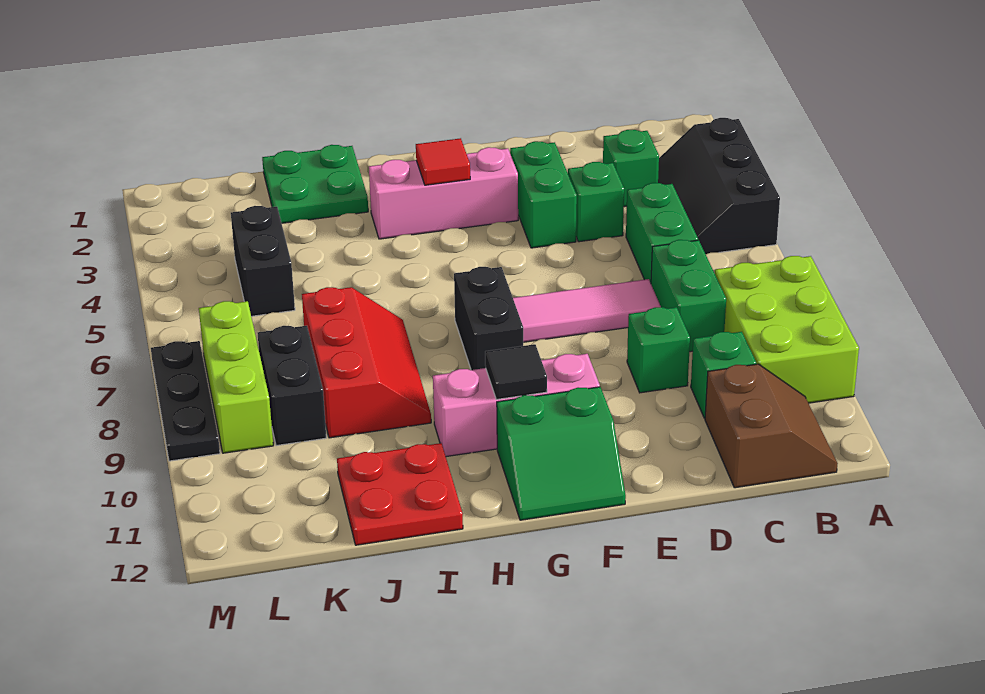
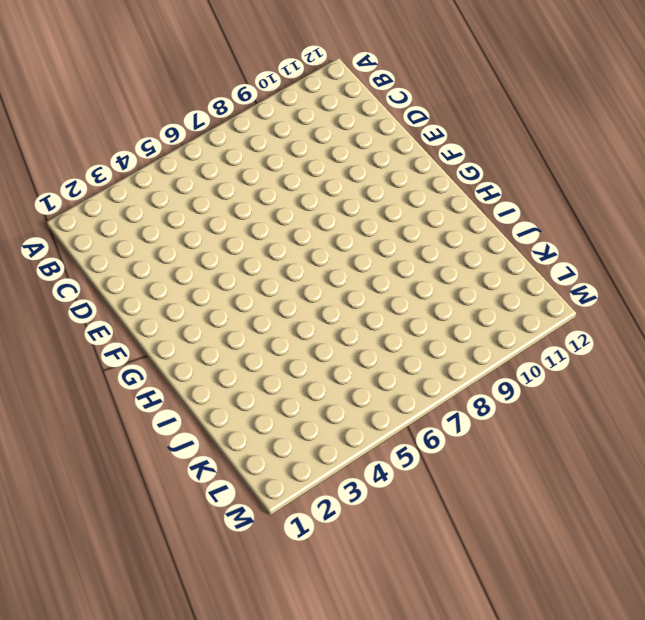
none -> black slope A3:B5 level 1 top A
none -> lime brick A8:B10 level 1
none -> brown slope B11:C12 level 1 top C

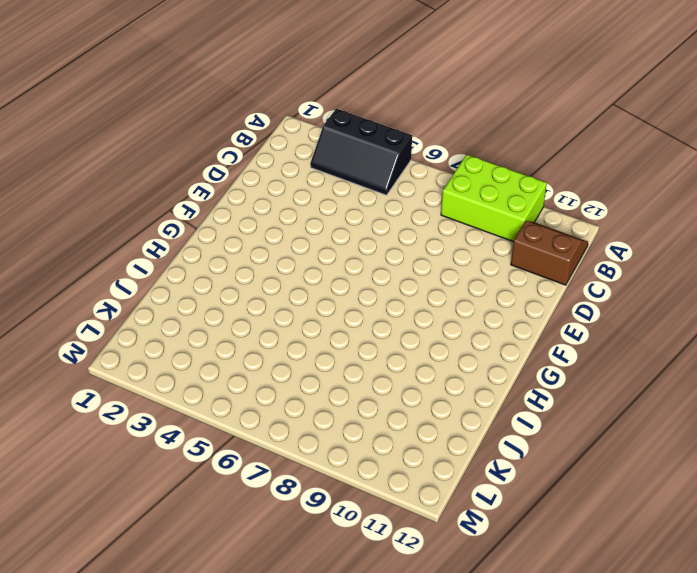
none -> green brick C3 level 1
none -> green brick C5:C6 level 1
none -> green brick C7:C8 level 1

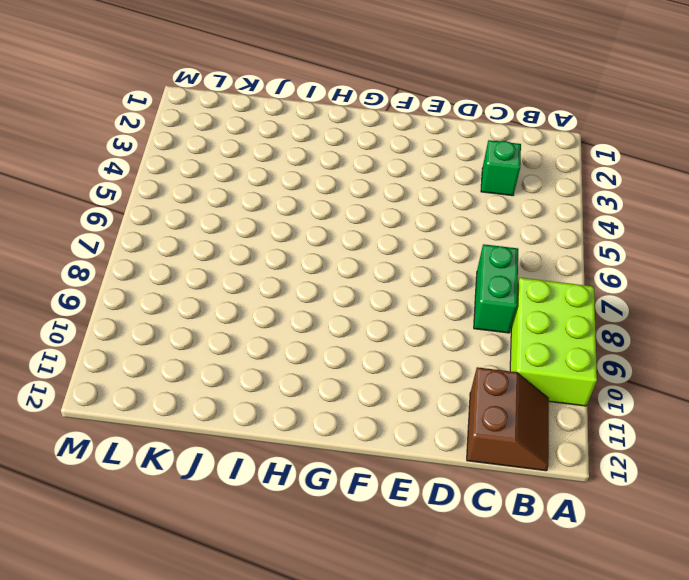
none -> black slope A3:B5 level 1 top A
none -> green brick C5:C6 level 1
none -> green brick C10 level 1

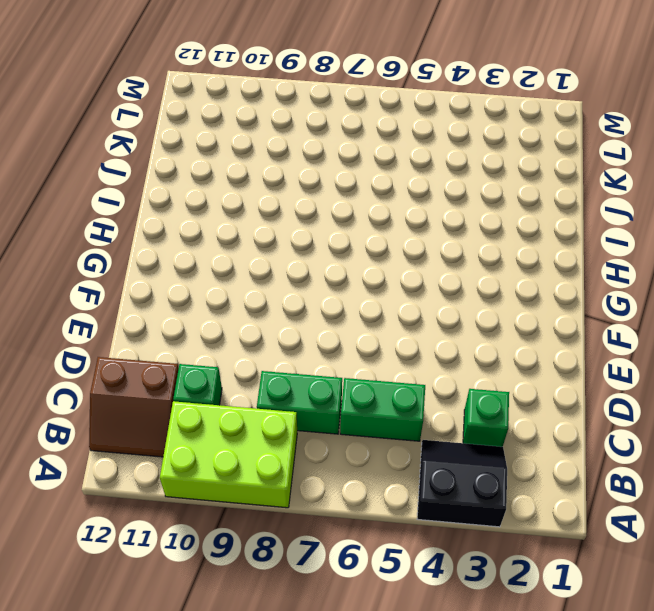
black slope A3:B4 level 1 top A -> black slope A3:B5 level 1 top A
none -> green brick D4 level 1
none -> pink tile D7:F7 level 1
none -> green brick D9 level 1

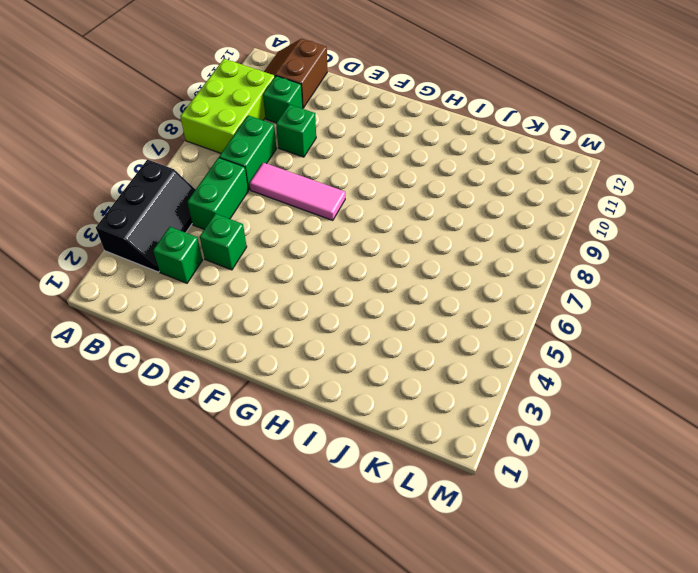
none -> green brick E3:E4 level 1
none -> pink brick F3:H3 level 1
none -> pink brick F10:H10 level 1

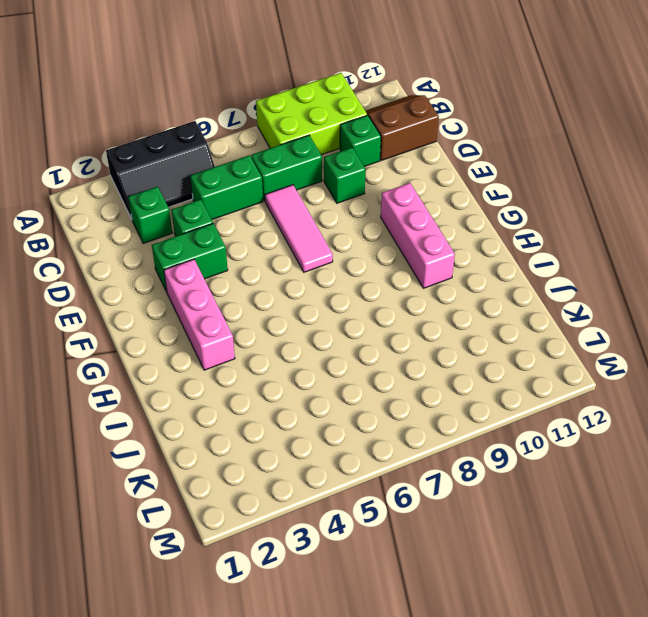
none -> green slope F11:G12 level 1 top 11
none -> black brick G7:G8 level 1
none -> green plate I1:J2 level 1

